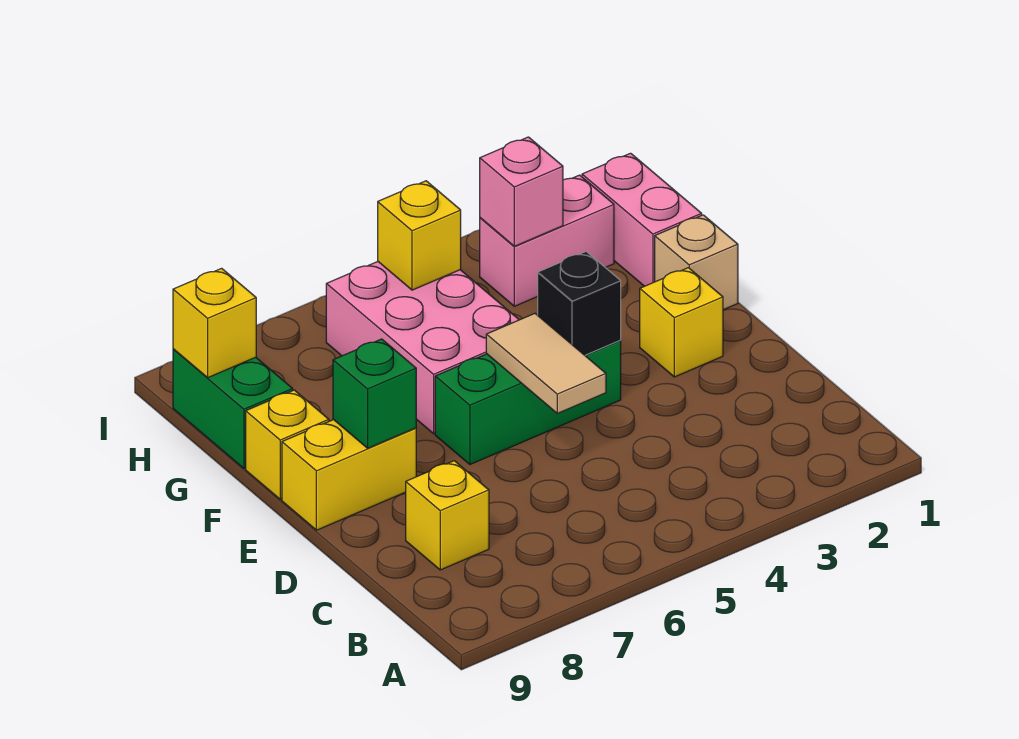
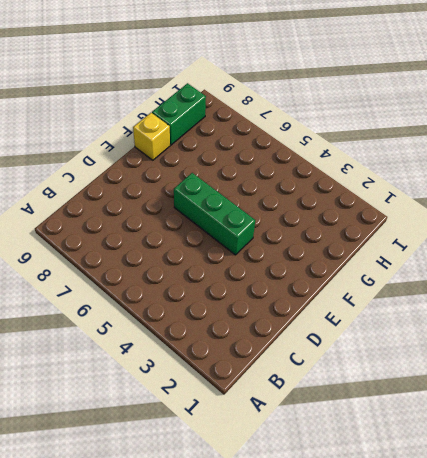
none -> yellow brick C8 level 1
none -> yellow brick E2 level 1
none -> yellow brick E8:E9 level 1

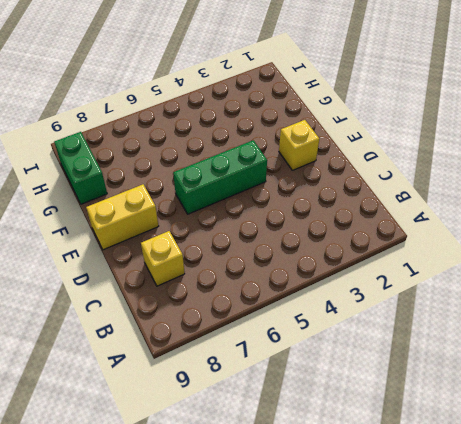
none -> tan brick F1 level 1
none -> pink brick F5:H6 level 1
none -> yellow brick F9 level 1

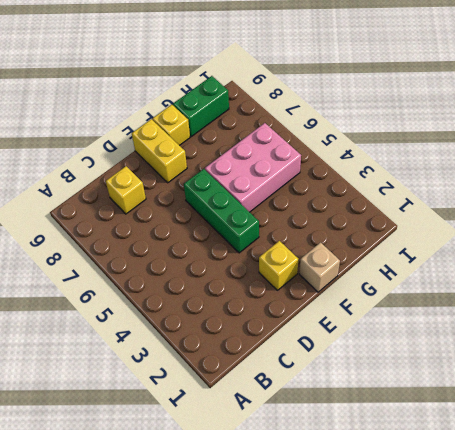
none -> pink brick G1:H1 level 1
none -> pink brick H2:H3 level 1
none -> tan tile D5:E5 level 2

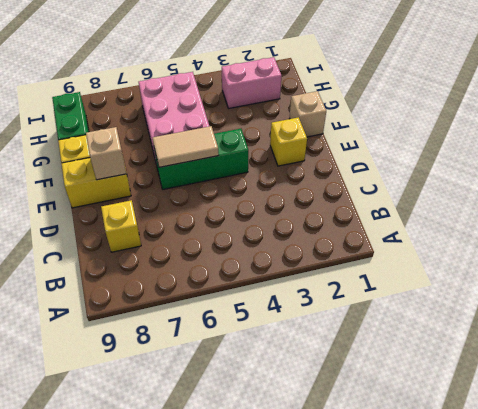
tan tile E5:E6 level 2 -> tan tile D5:E5 level 2
tan brick E8 level 2 -> green brick E8 level 2
none -> pink brick G1:H1 level 1
none -> black brick E4 level 2
none -> pink brick H3 level 2

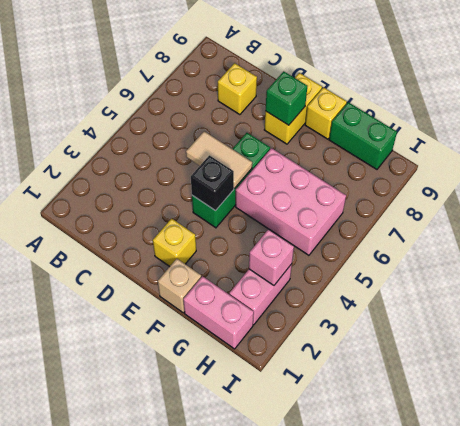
none -> yellow brick H5 level 2
none -> yellow brick H9 level 2

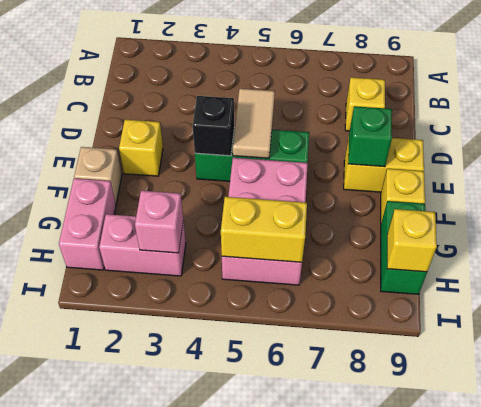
yellow brick H5:H6 level 2 -> yellow brick H5 level 2

